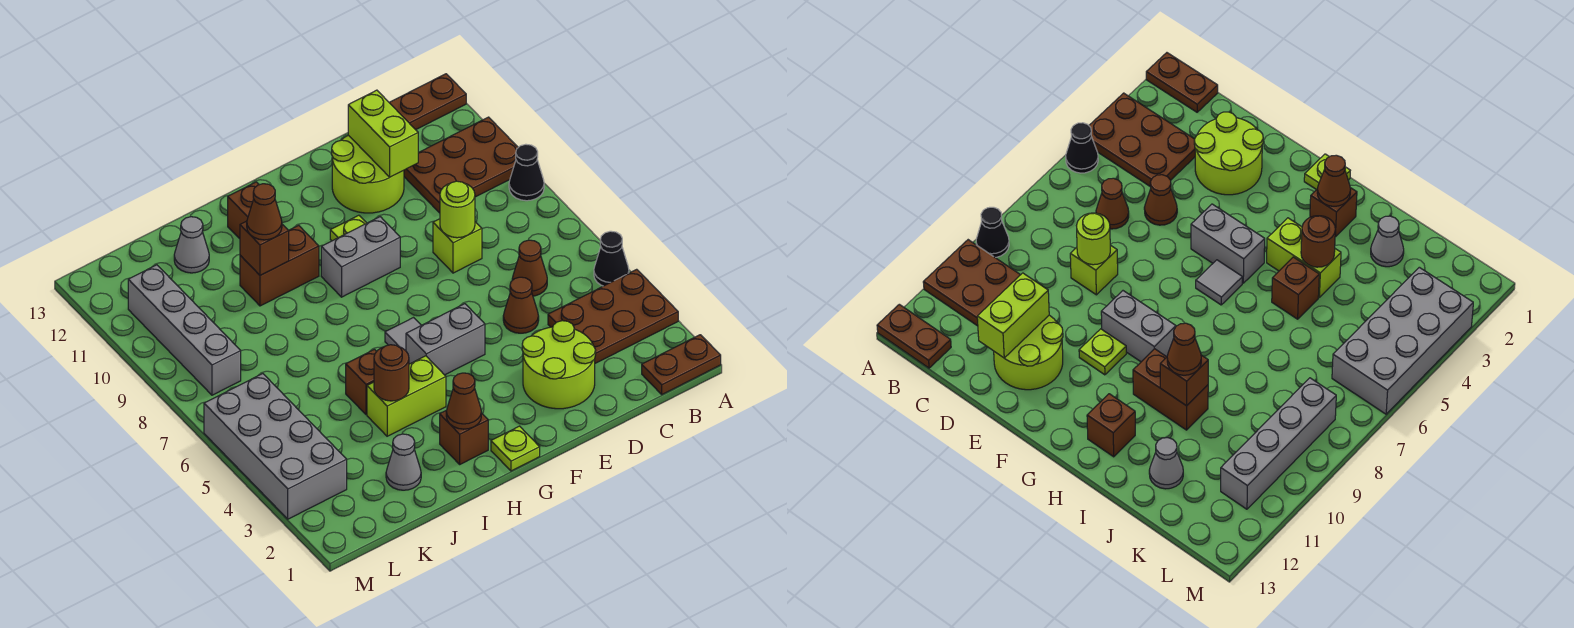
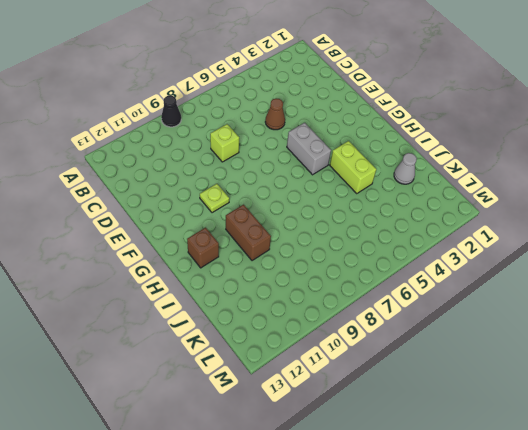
none -> brown plate A1:B1 level 1
none -> brown plate A3:C4 level 1
none -> black cone A5 level 1
none -> brown plate A10:C11 level 1

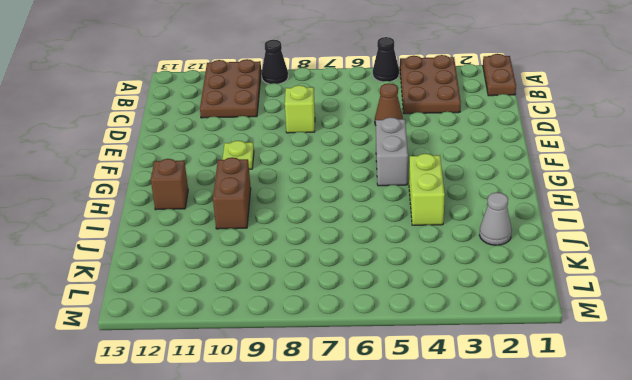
none -> brown plate A13:B13 level 1
none -> brown cone C6 level 1
none -> lime round brick D2:E3 level 1
none -> lime round brick D11:E12 level 1

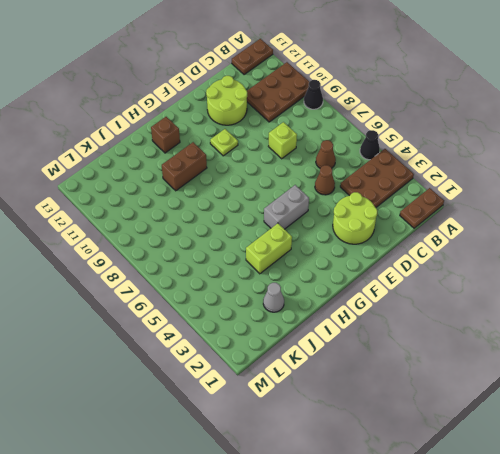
none -> grey brick F9:G9 level 1
none -> lime plate G1 level 1
none -> grey tile G6 level 1
none -> brown brick H2 level 1

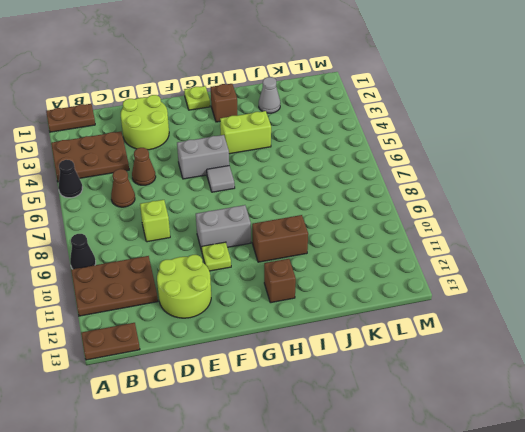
none -> brown brick I5 level 1
none -> grey cone J12 level 1
none -> grey brick L3:M6 level 1
none -> grey brick L8:L11 level 1

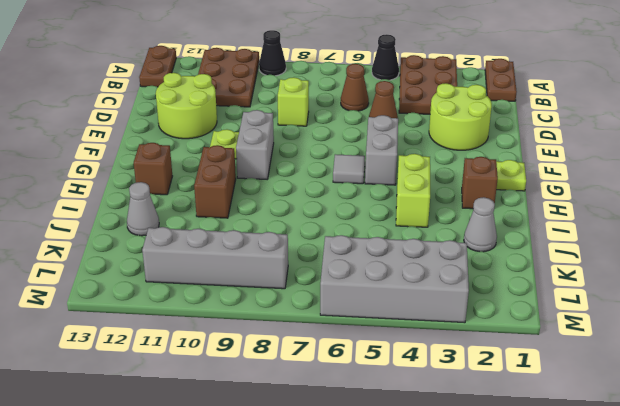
none -> brown brick I5 level 1
none -> lime round brick D8 level 2
none -> lime brick D11:D12 level 2
none -> brown cone H2 level 2

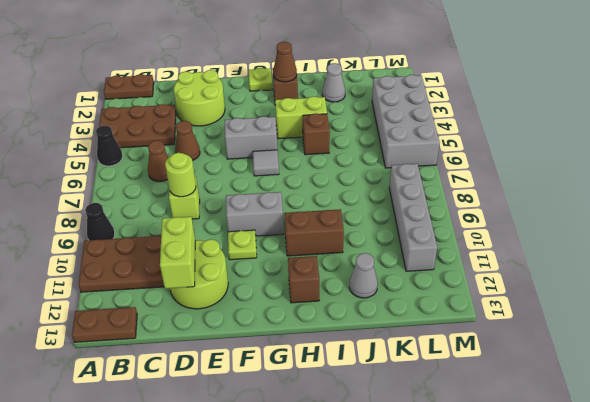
none -> brown round brick I4 level 2
none -> brown brick I10 level 2
none -> brown cone I10 level 3

